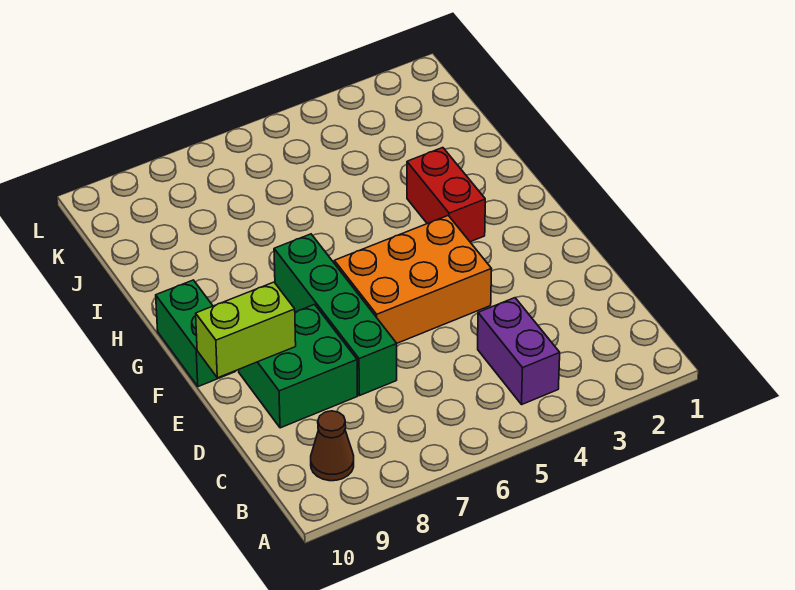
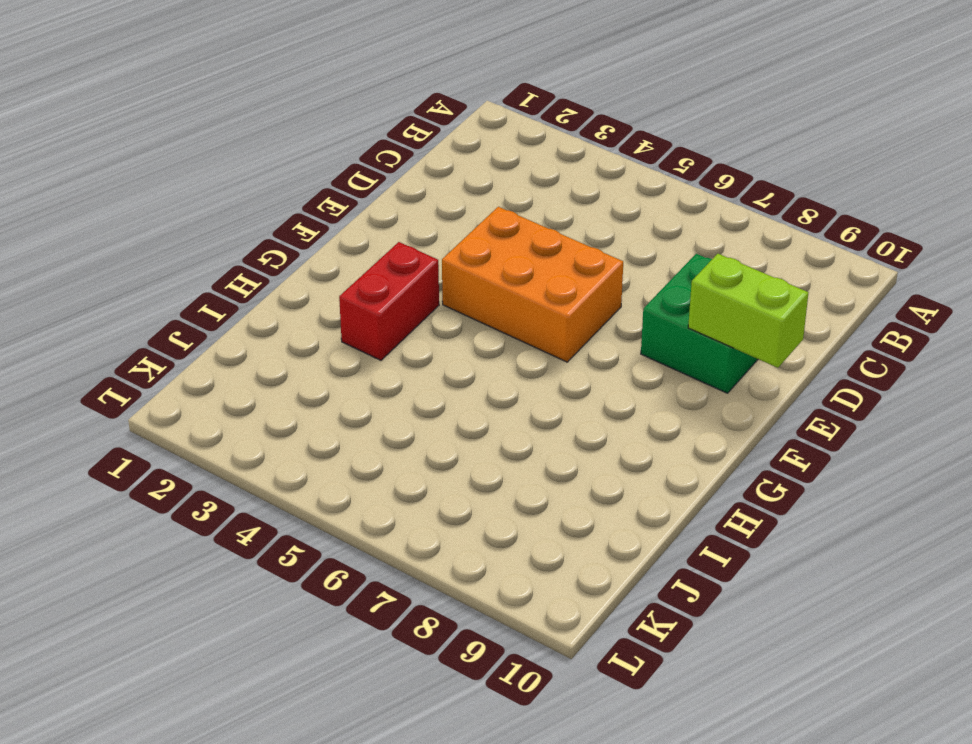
none -> purple brick B4:C4 level 1
none -> brown cone B9 level 1

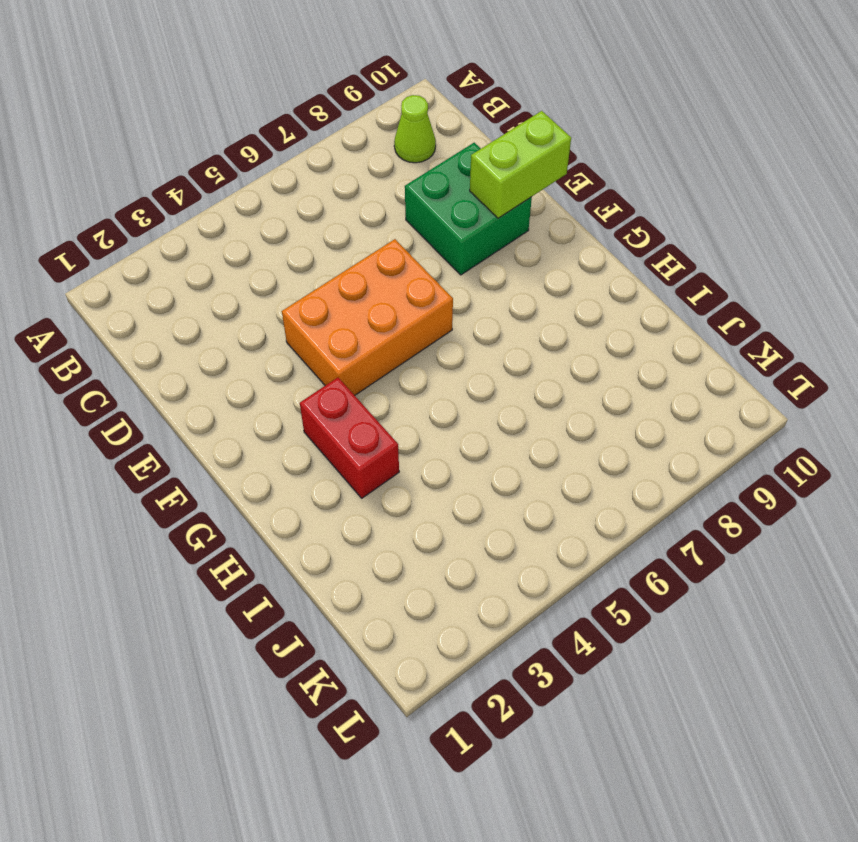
lime cone B9 level 1 -> brown cone B9 level 1
none -> purple brick B4:C4 level 1
none -> green brick D7:G7 level 1

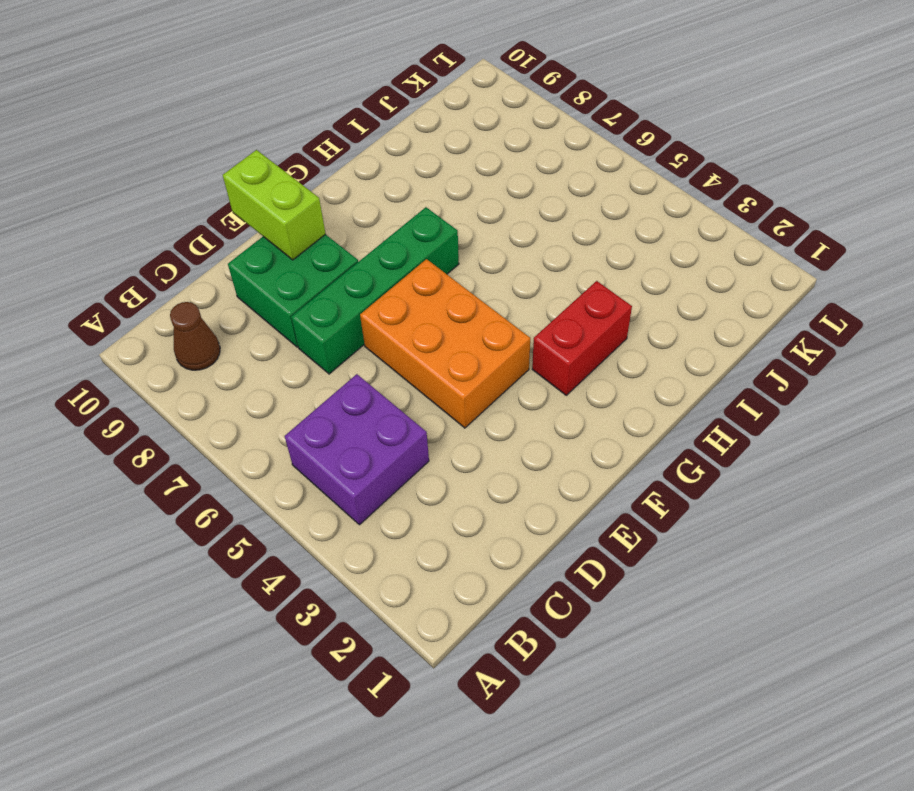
purple brick B4:C5 level 1 -> purple brick B4:C4 level 1
none -> green brick F10:G10 level 1

